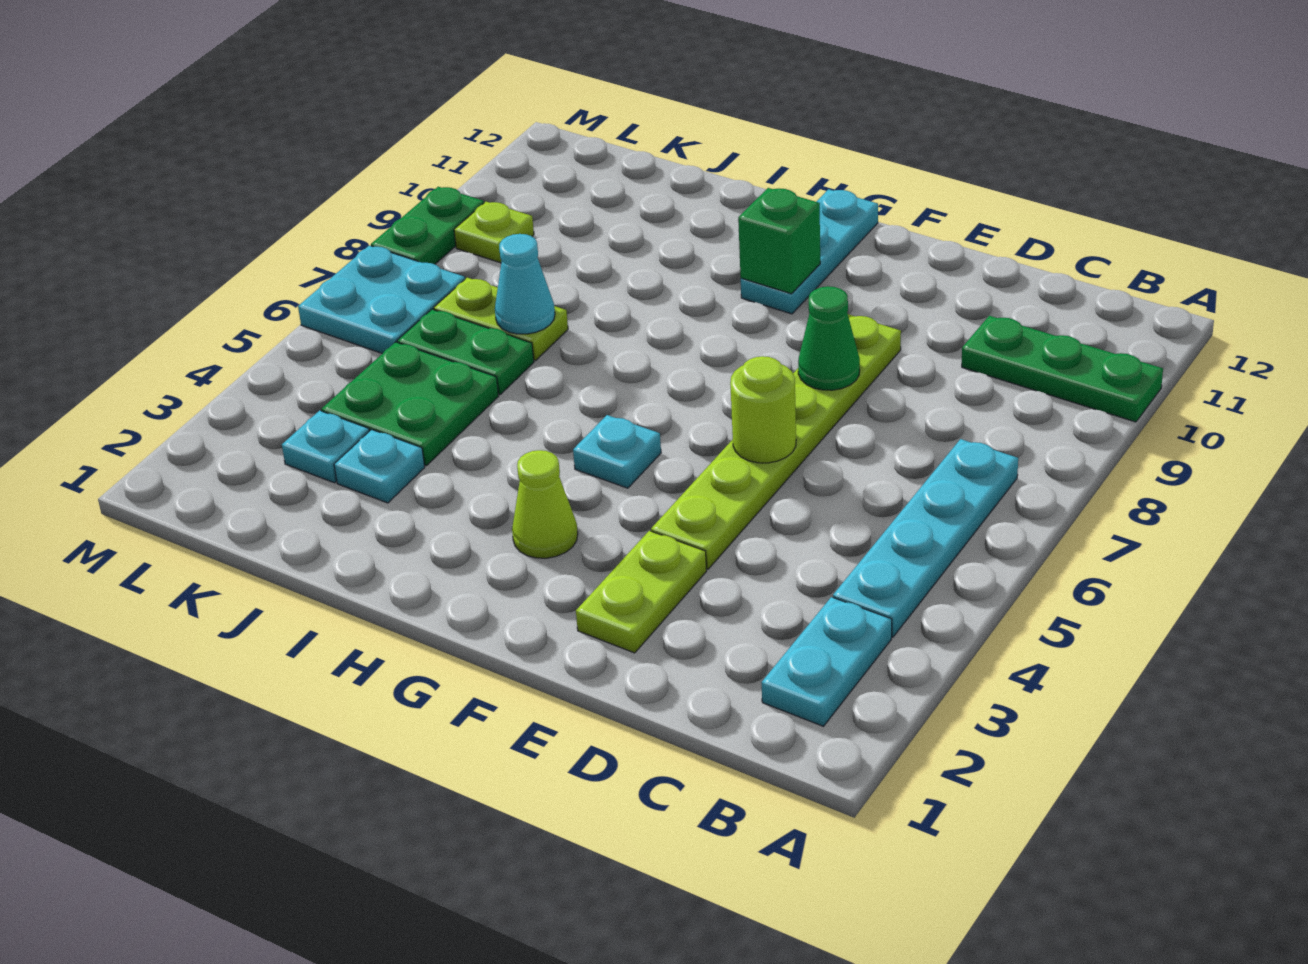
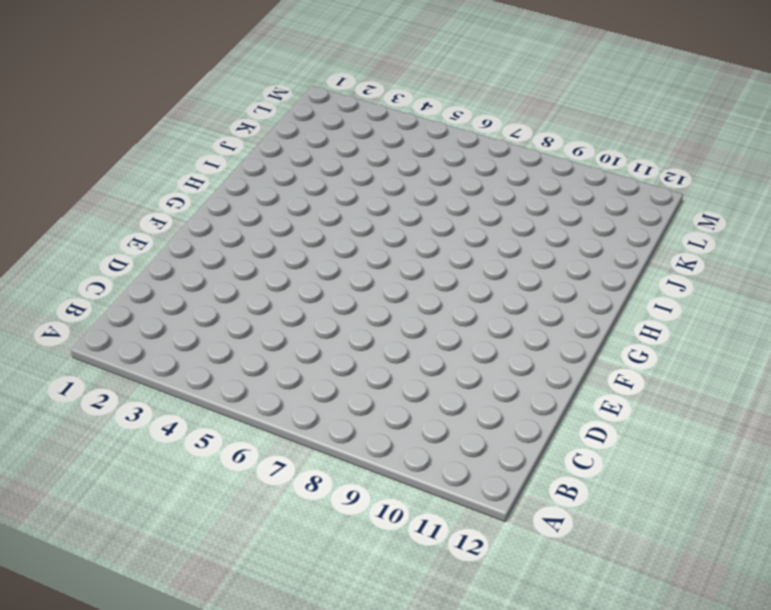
none -> green plate A10:C10 level 1
none -> cyan plate B2:B3 level 1
none -> cyan plate B4:B7 level 1

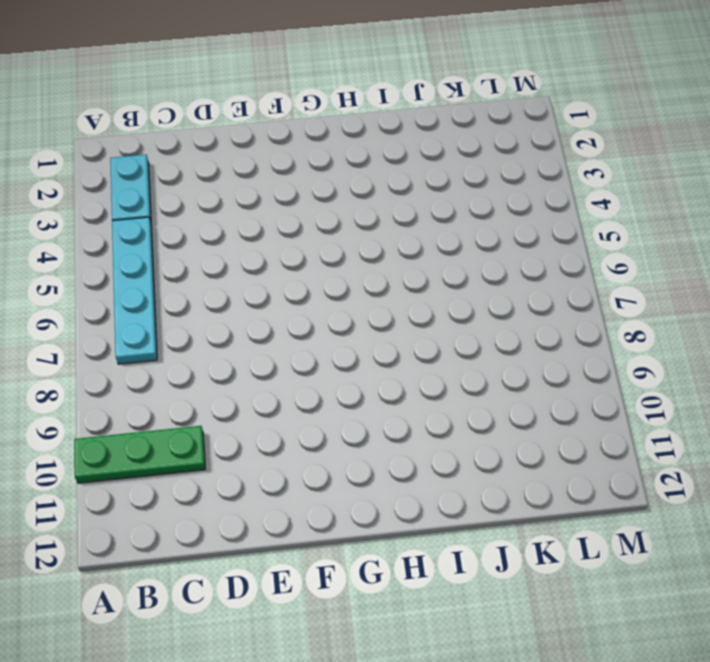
none -> lime plate E2:E3 level 1
none -> lime plate E4:E9 level 1
none -> lime cone G3 level 1

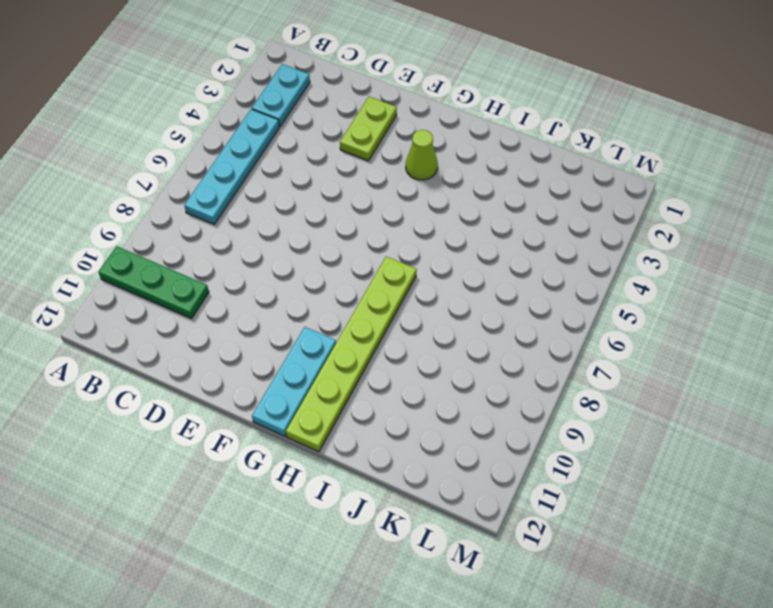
lime plate H7:H12 level 1 -> lime plate E4:E9 level 1
none -> cyan plate G5 level 1
none -> cyan plate J3 level 1
none -> green plate J4:K5 level 1

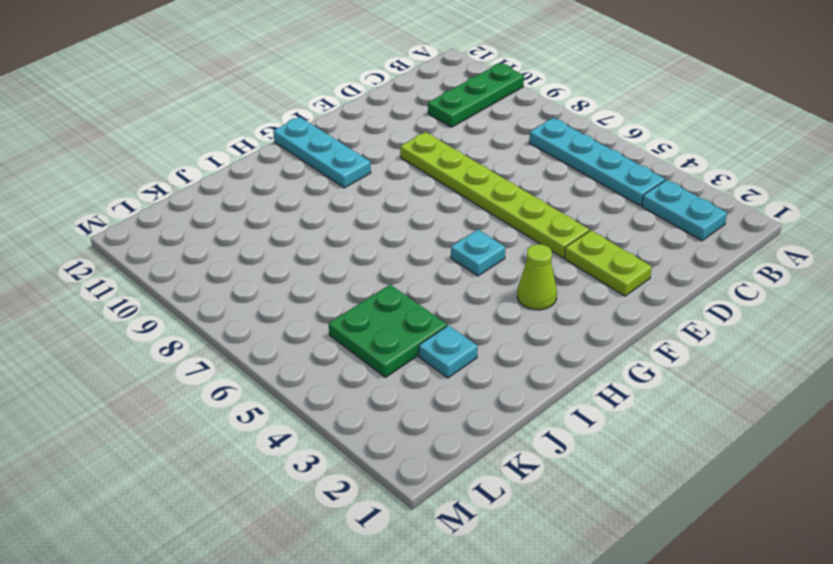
none -> green plate J6:K6 level 1
none -> lime plate J7:K7 level 1
none -> cyan plate K3 level 1

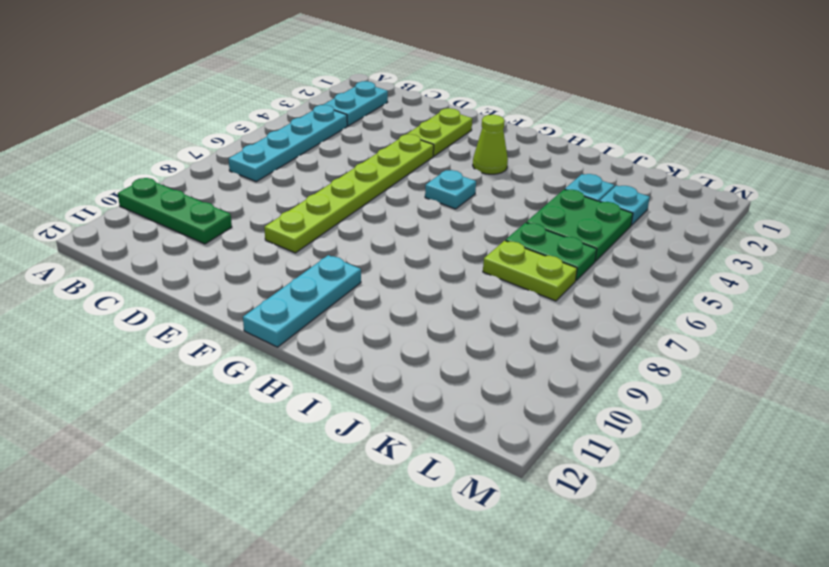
none -> cyan plate L6:M7 level 1
none -> lime plate L9 level 1
none -> green plate M8:M9 level 1

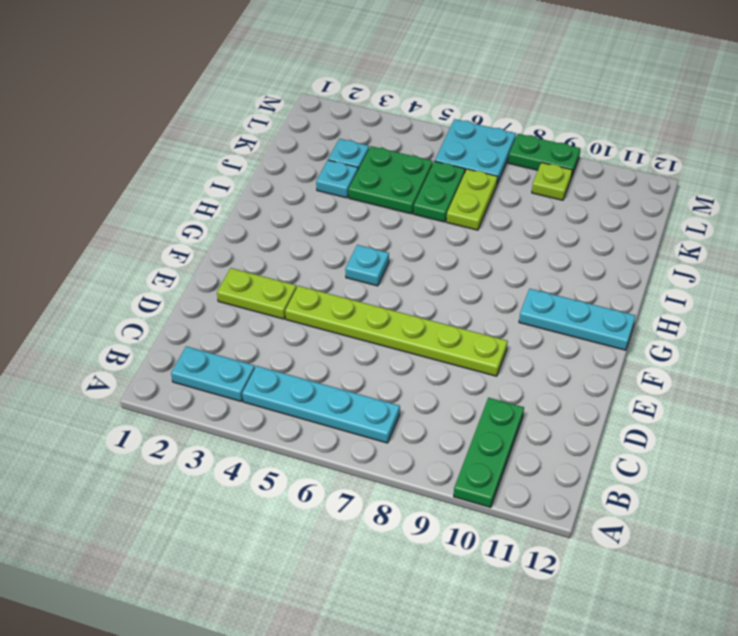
none -> lime cone G3 level 1
none -> lime round brick E6 level 2
none -> green cone E8 level 2

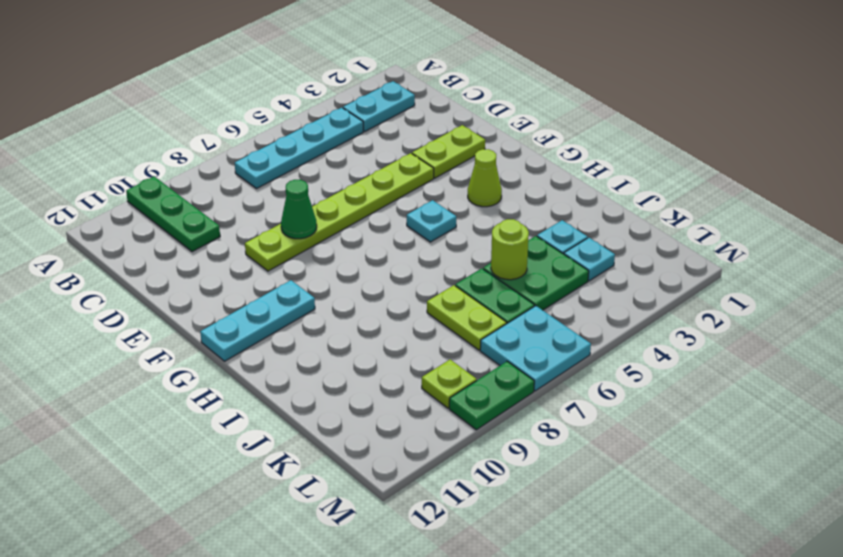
lime round brick J5 level 2 -> lime round brick E6 level 2
none -> green brick G10 level 2
none -> cyan cone J7 level 2

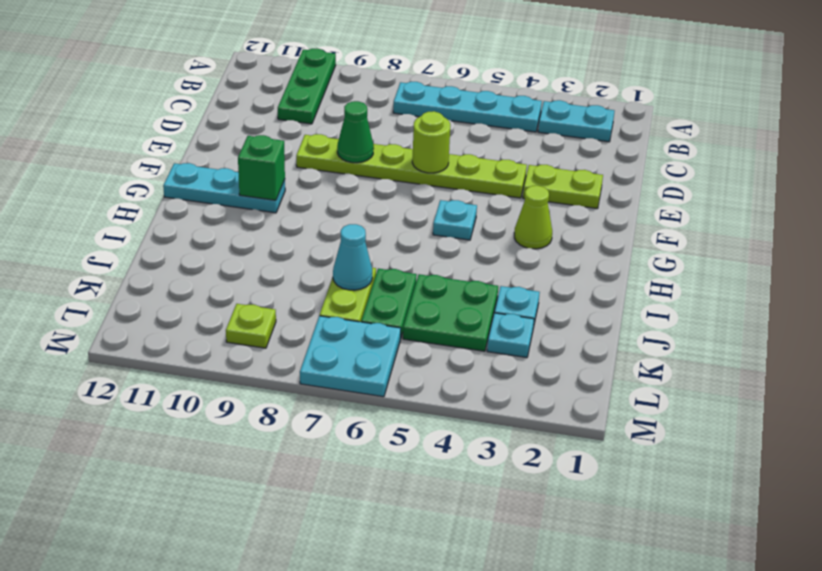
none -> green plate M8:M9 level 1

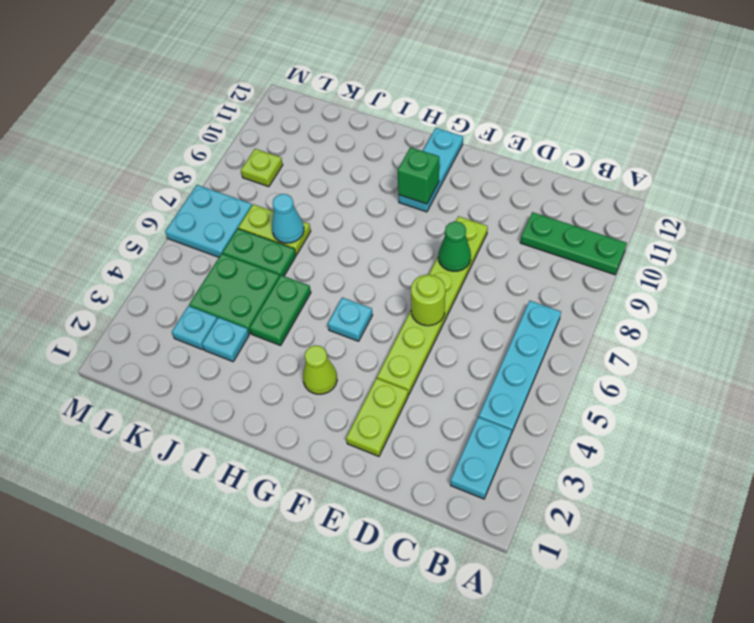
green plate I4:I5 level 1 -> green plate M8:M9 level 1

